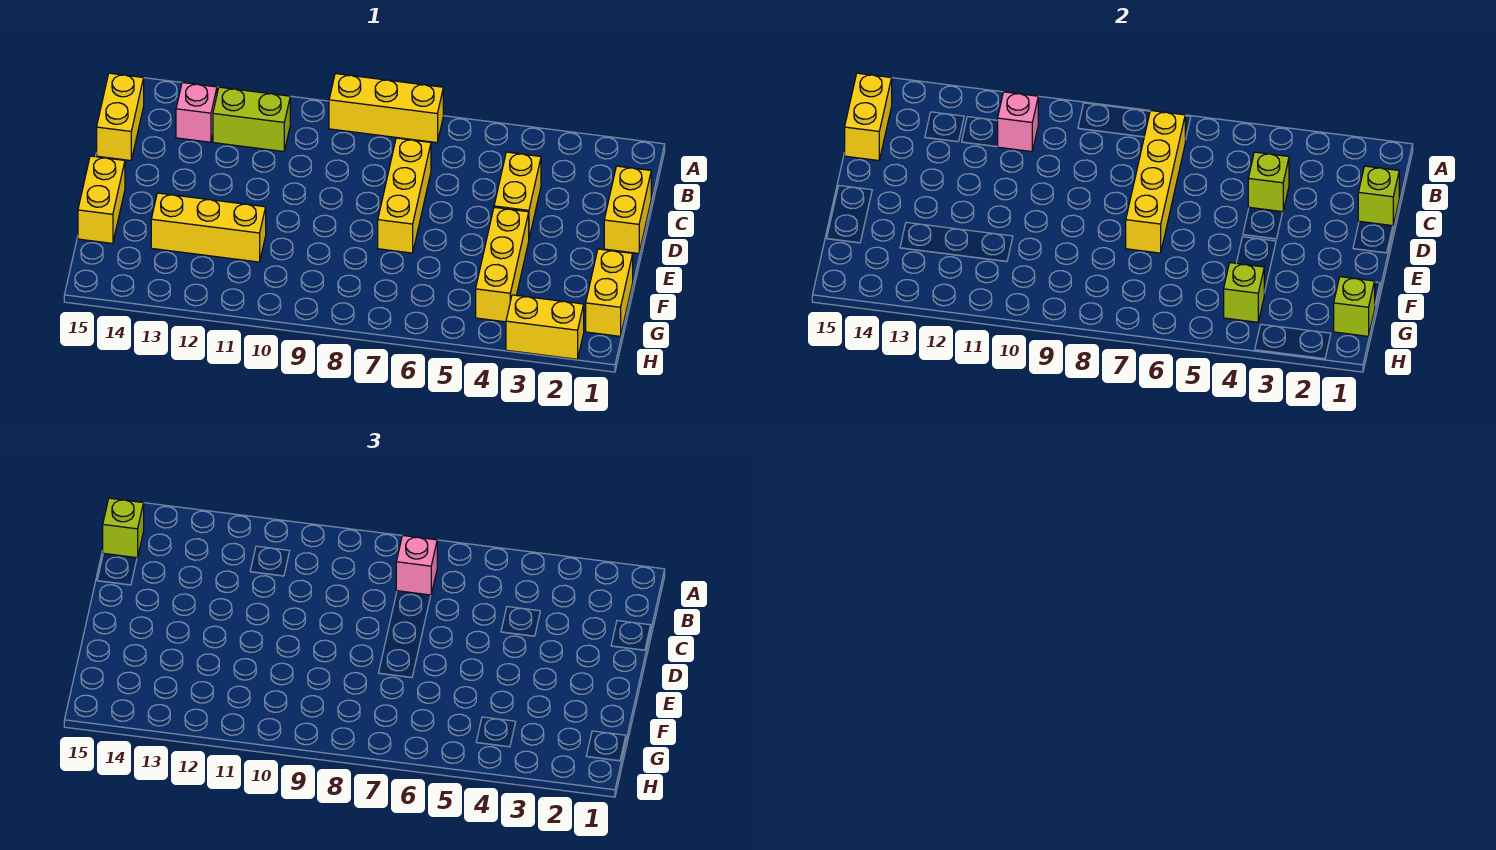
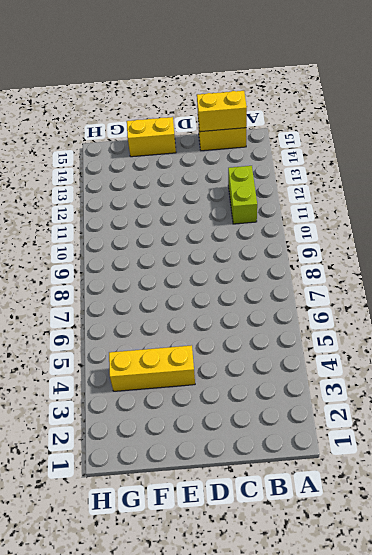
none -> yellow brick A7:A9 level 1
none -> pink brick B13 level 1
none -> yellow brick C1:D1 level 1

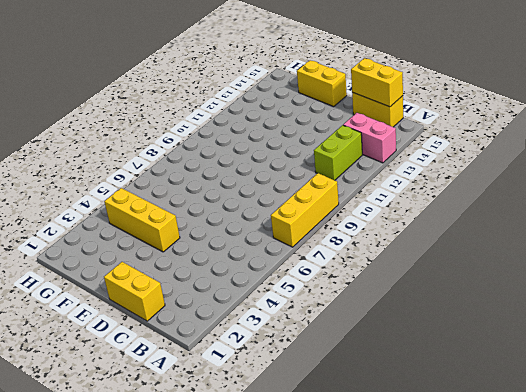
pink brick A13:B13 level 1 -> pink brick B13 level 1
none -> yellow brick C4:D4 level 1
none -> yellow brick C7:E7 level 1
none -> yellow brick F1:G1 level 1

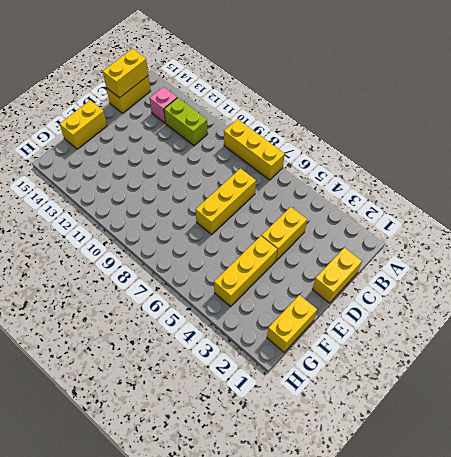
none -> yellow brick F11:F13 level 1
none -> yellow brick H2:H3 level 1
none -> yellow brick B7:E7 level 2

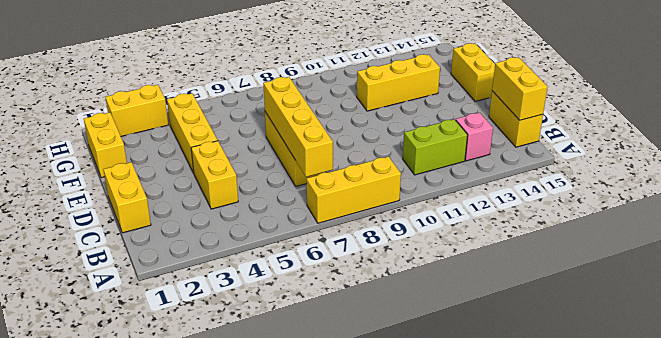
none -> pink brick B11 level 2
none -> lime brick C1 level 2
none -> lime brick C4 level 2

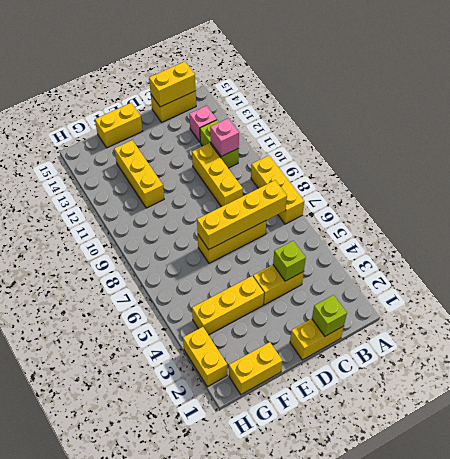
yellow brick C9:C11 level 1 -> none
none -> lime brick G1 level 2
none -> lime brick G4 level 2
none -> pink brick B7 level 3

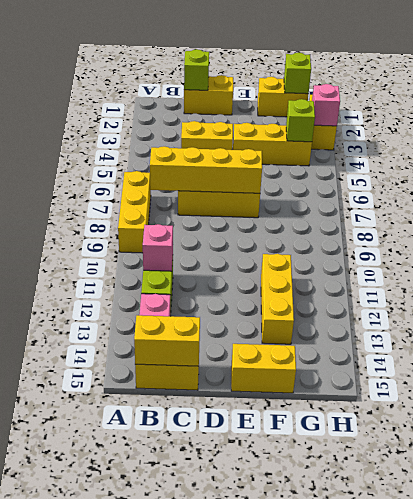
pink brick H3 level 2 -> pink brick B7 level 3
none -> lime brick C4 level 2
none -> lime brick B15 level 3

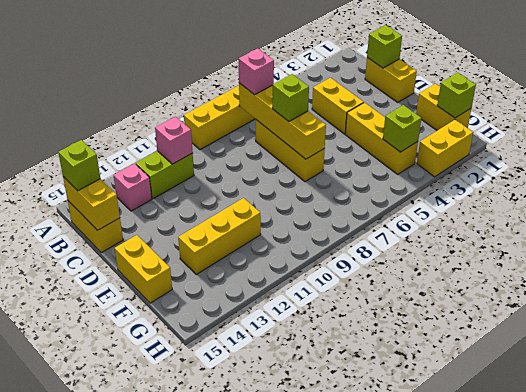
lime brick D7 level 3 -> lime brick C4 level 2

